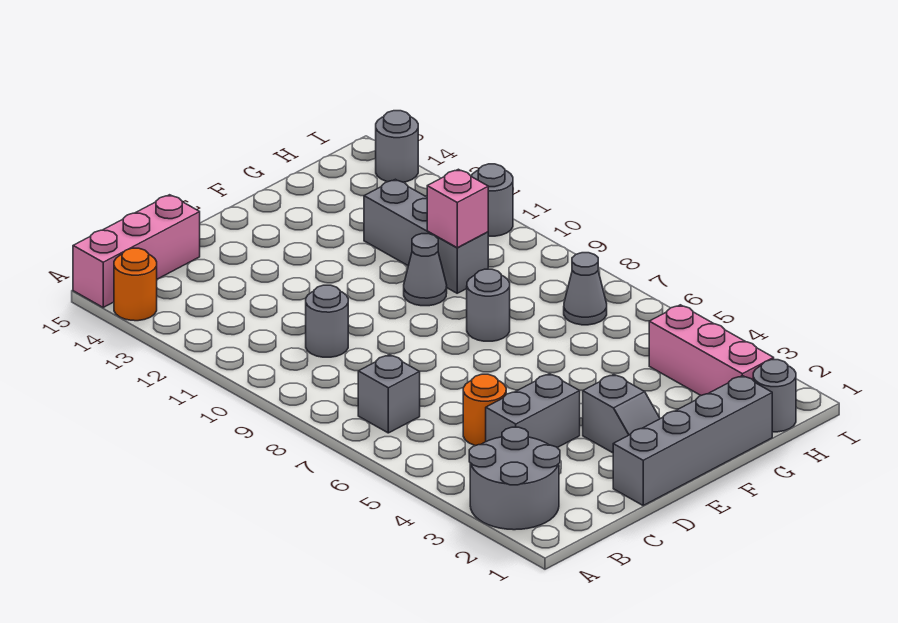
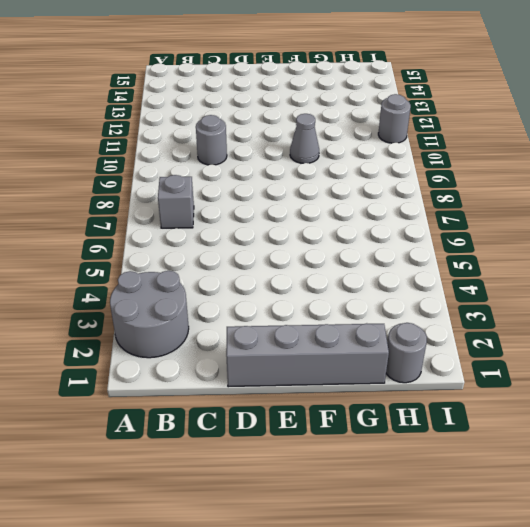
none -> orange round brick A14 level 1
none -> pink brick A15:C15 level 1
none -> grey brick C4:D4 level 1

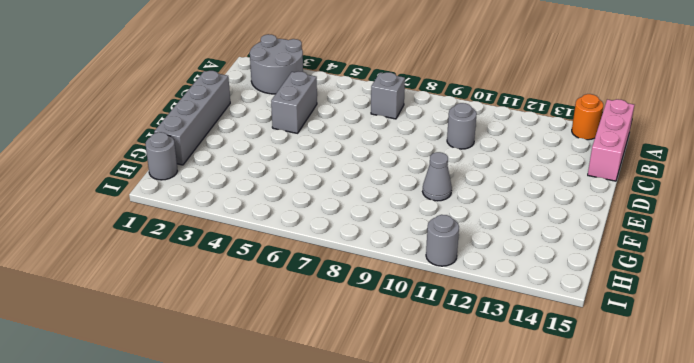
none -> orange round brick C5 level 1
none -> grey slope E2:E3 level 1 top 3
none -> grey round brick F8 level 1

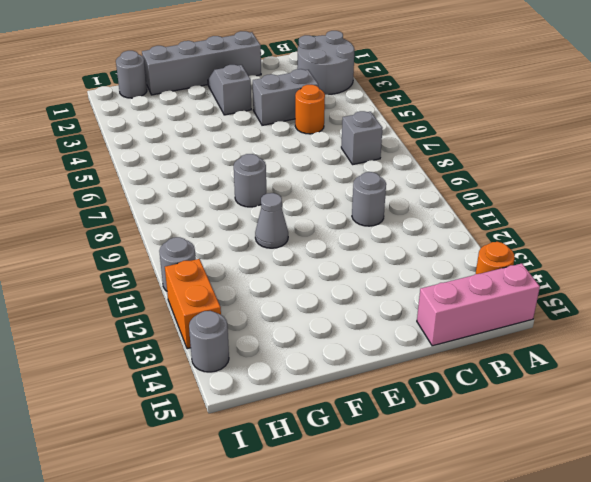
orange brick I12:I13 level 1 -> none
none -> grey brick G10:G12 level 1
none -> pink brick H2:H4 level 1
none -> grey cone H7 level 1

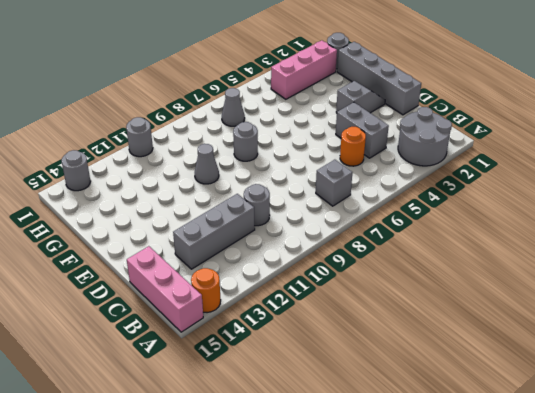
grey brick C11:C13 level 1 -> grey brick G10:G12 level 1
none -> pink brick G10 level 2

